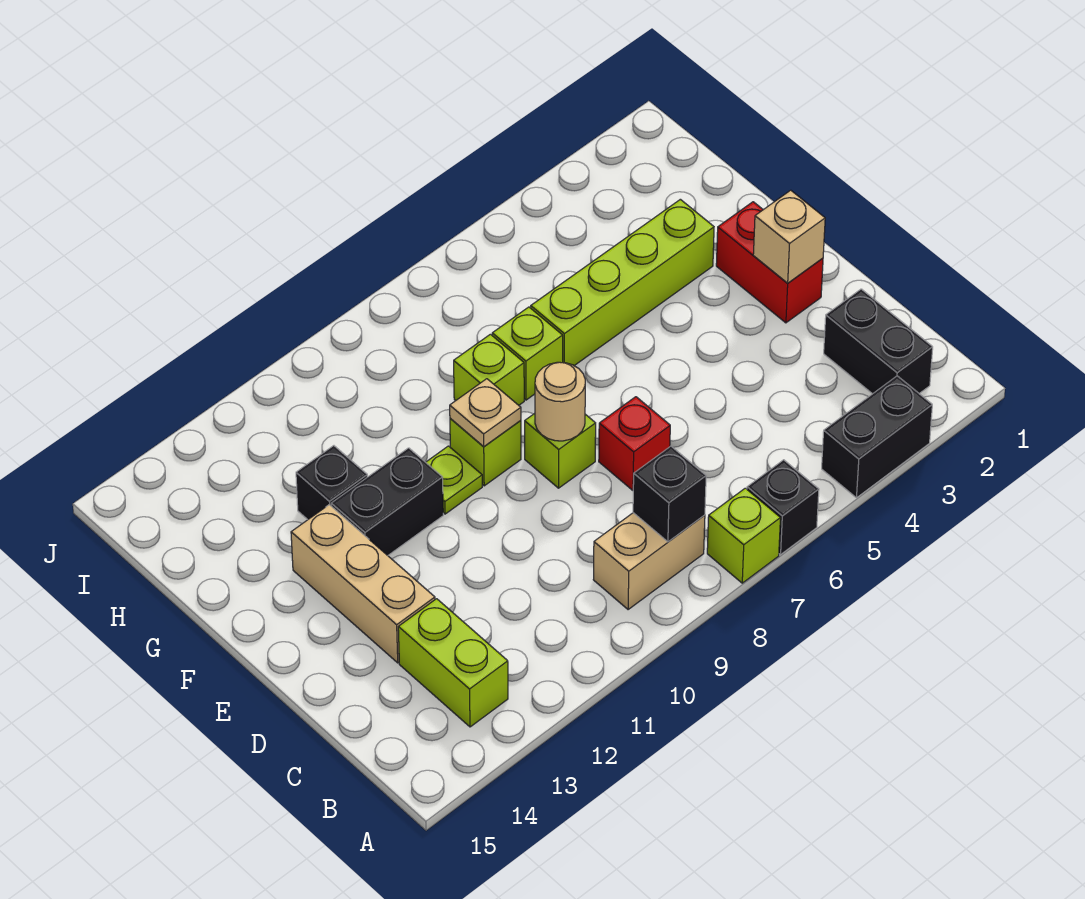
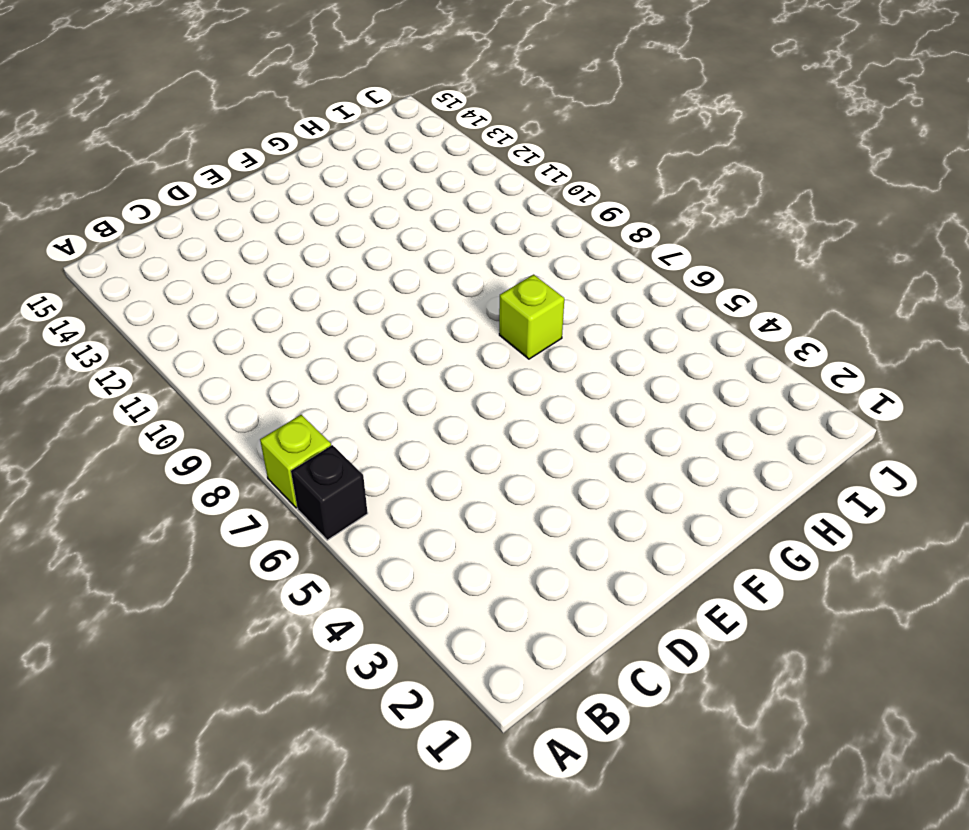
none -> black brick A3:A4 level 1
none -> black brick B2:C2 level 1
none -> tan brick B8:B9 level 1

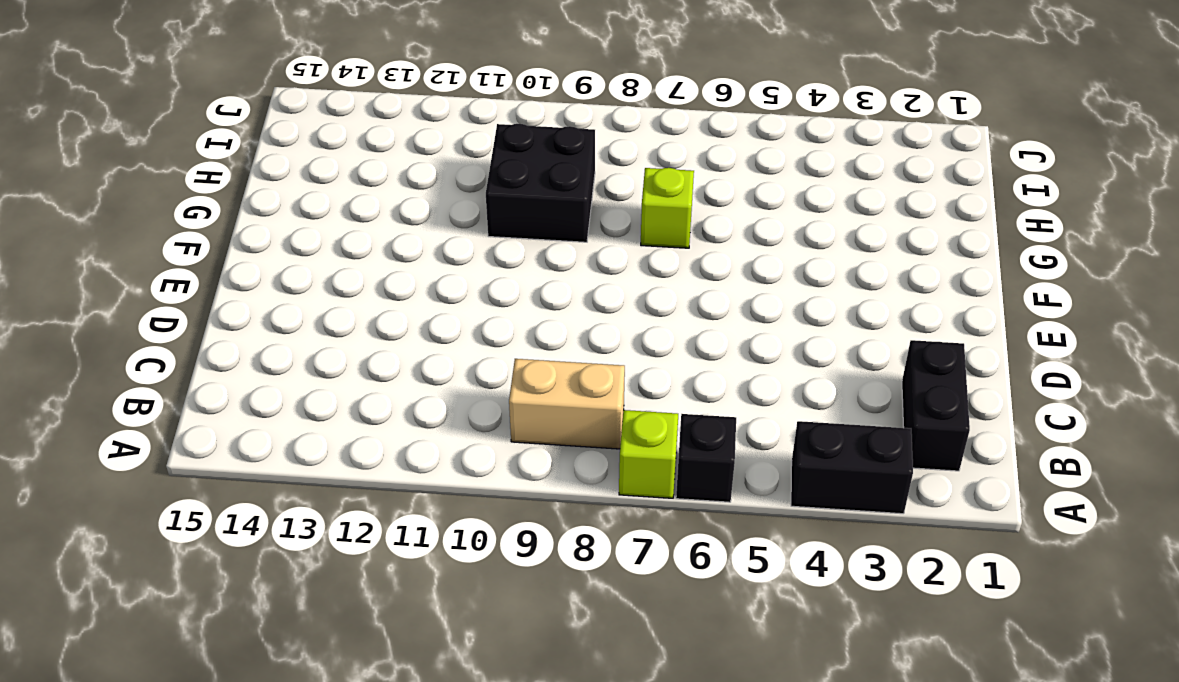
black brick G9:H10 level 1 -> none
none -> lime brick B13:C13 level 1
none -> red brick D7 level 1
none -> tan brick D13:F13 level 1

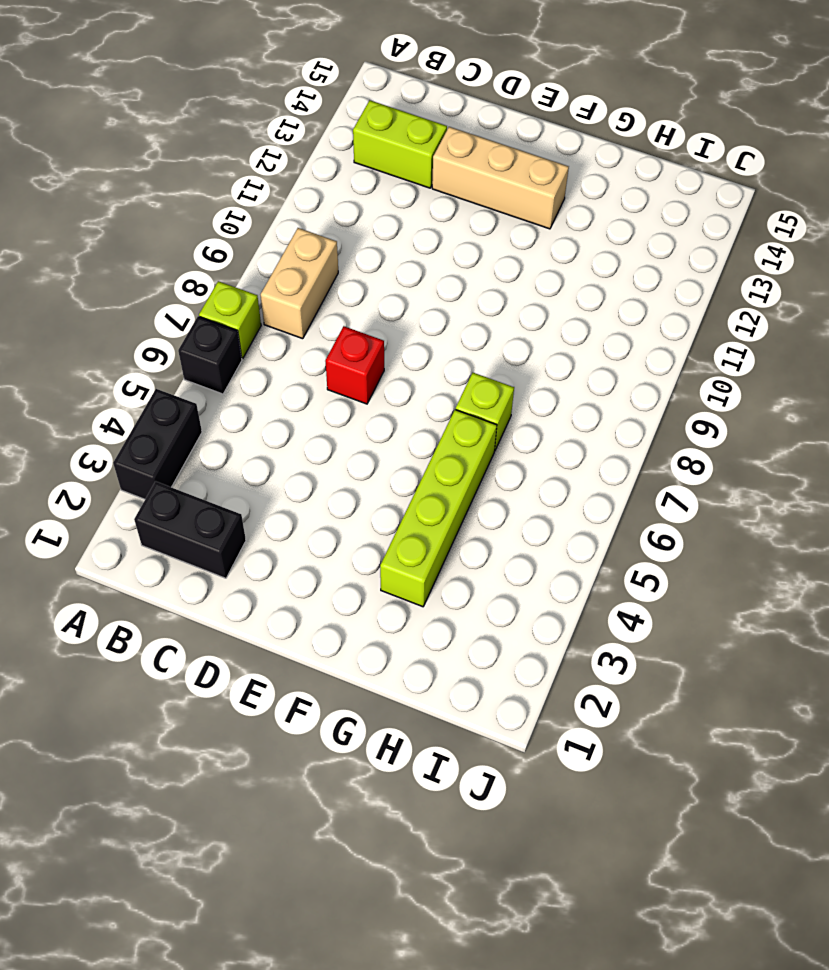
none -> red brick E2:F2 level 1
none -> lime brick E8 level 1
none -> lime brick F9 level 1

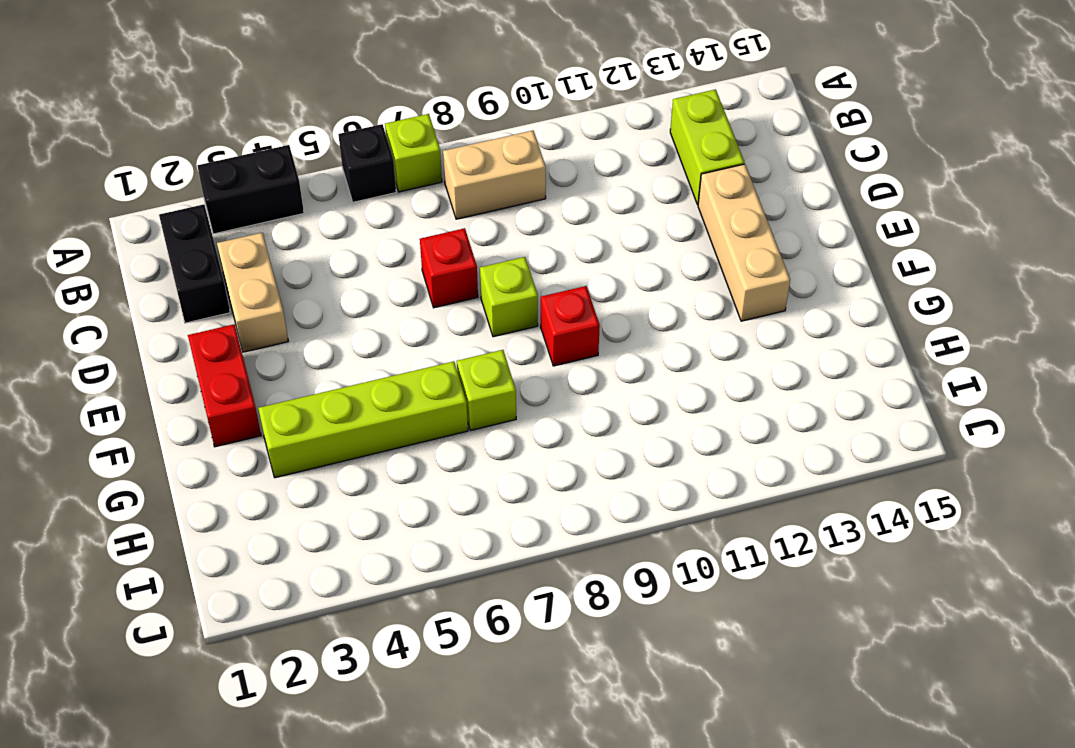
tan brick C3:D3 level 1 -> none
red brick F9 level 1 -> lime brick F9 level 1
none -> lime plate F10 level 1
none -> black brick F11:F12 level 1
none -> lime brick G8 level 1

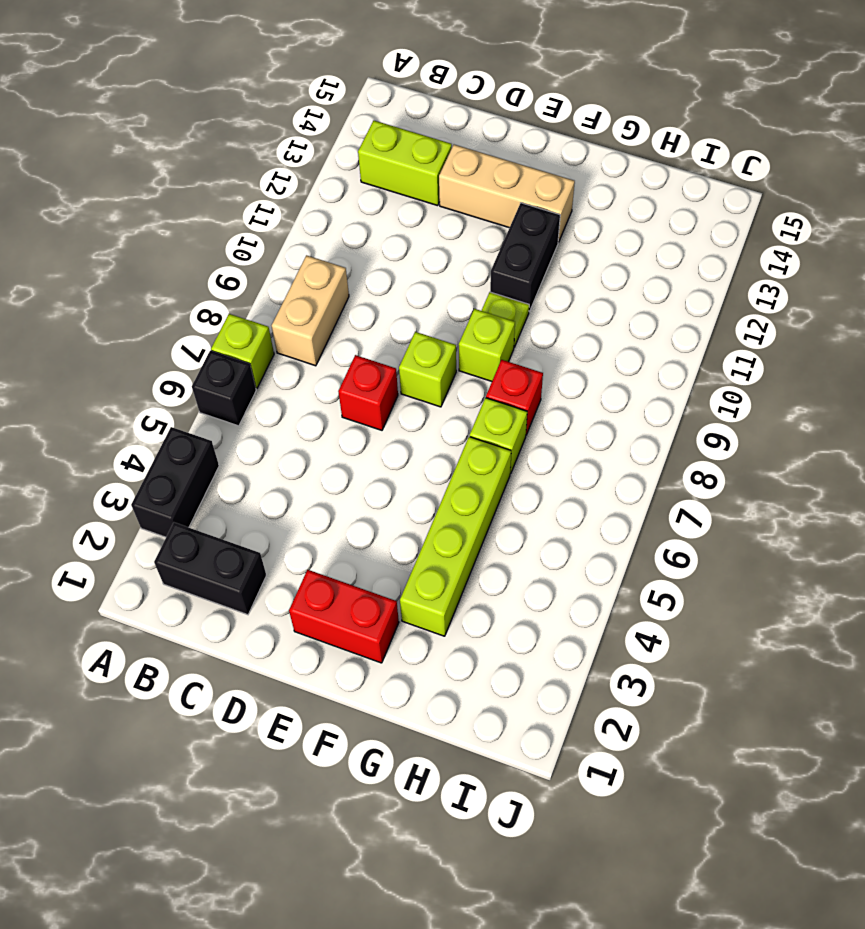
red brick G8 level 1 -> lime brick G8 level 1
none -> black brick G12 level 1
none -> black brick B8 level 2
none -> tan brick E2 level 2

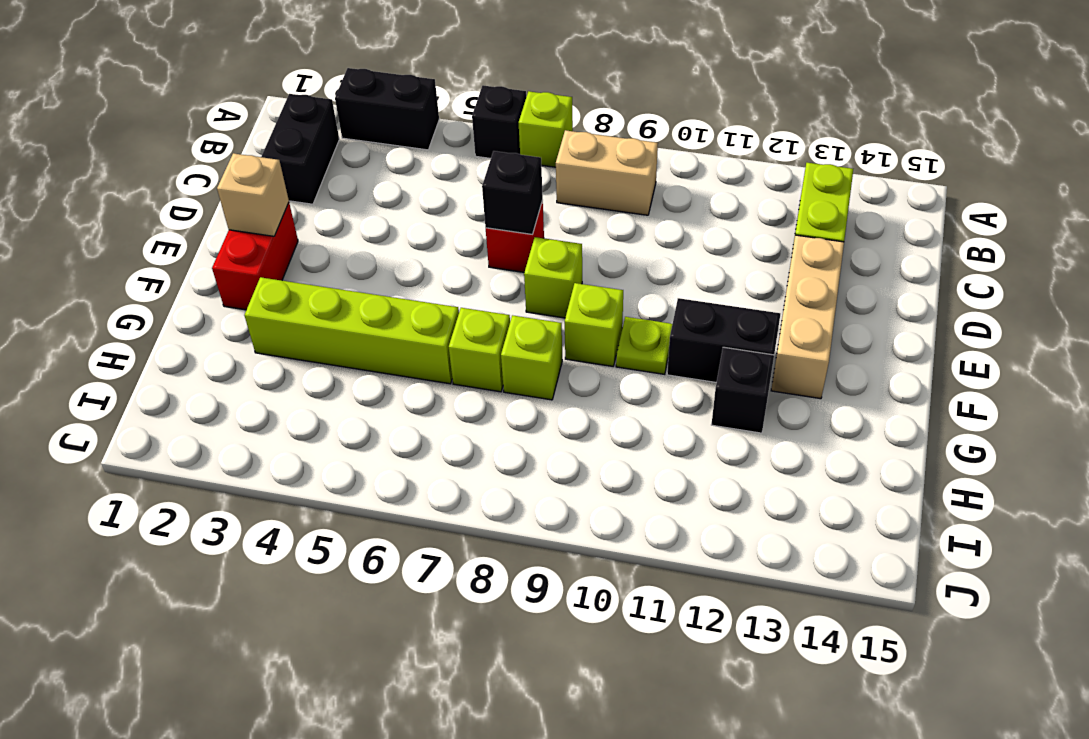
black brick D7 level 2 -> black brick B8 level 2
none -> tan round brick E8 level 2
none -> tan plate F9 level 2

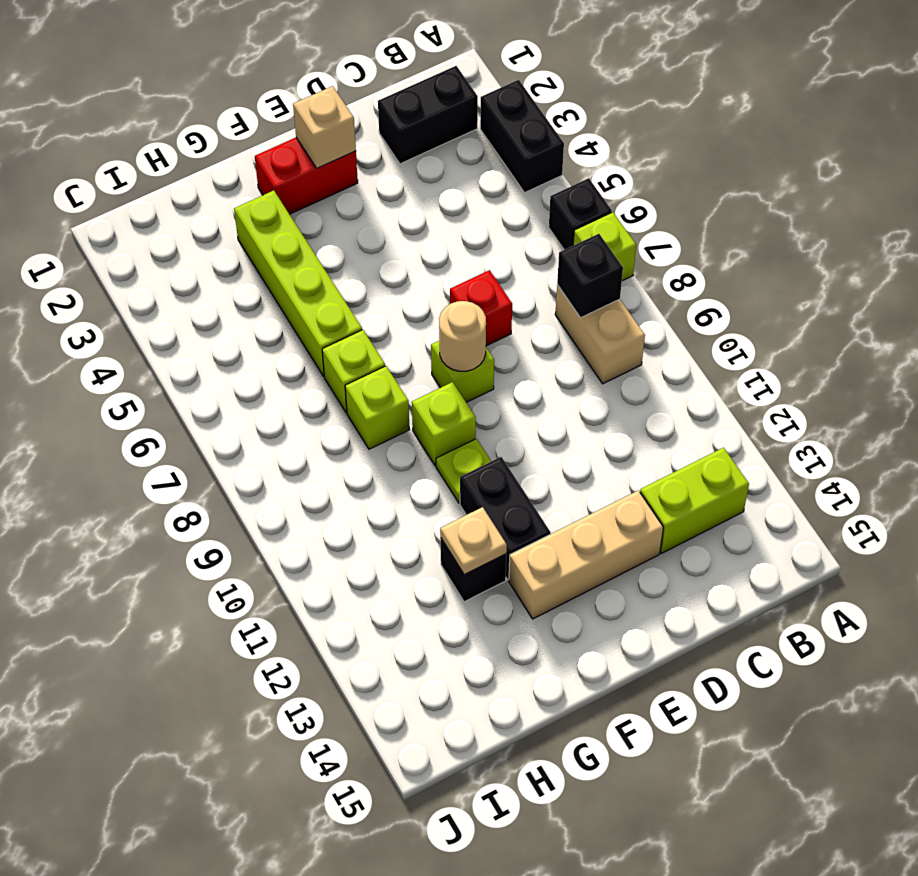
tan plate G12 level 2 -> tan plate F9 level 2

